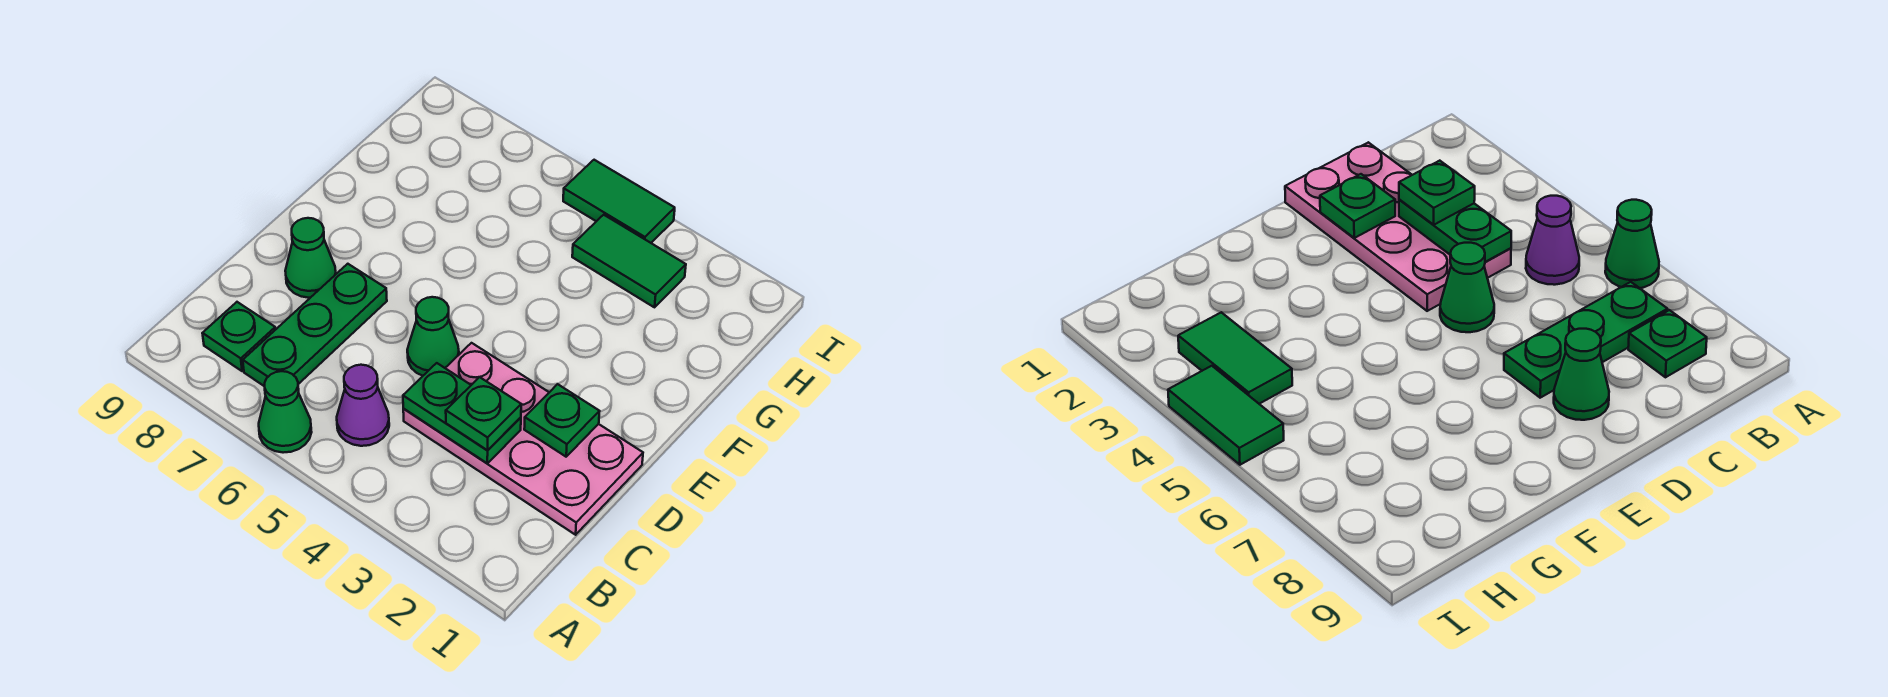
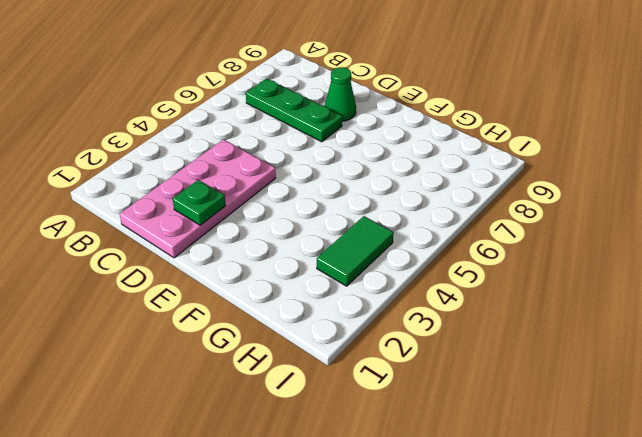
none -> green cone A6 level 1
none -> purple cone B5 level 1
none -> green plate B8 level 1

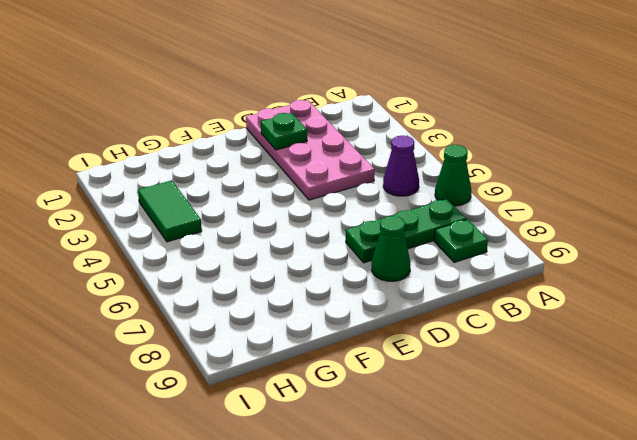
none -> green cone D5 level 1
none -> green tile I4:I5 level 1
none -> green plate C3:C4 level 2

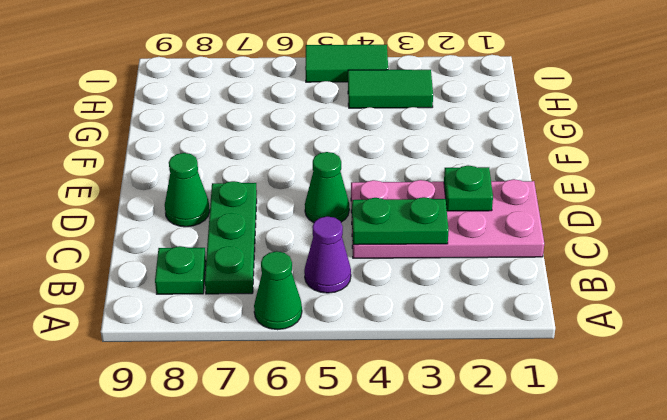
none -> green plate C3 level 3

